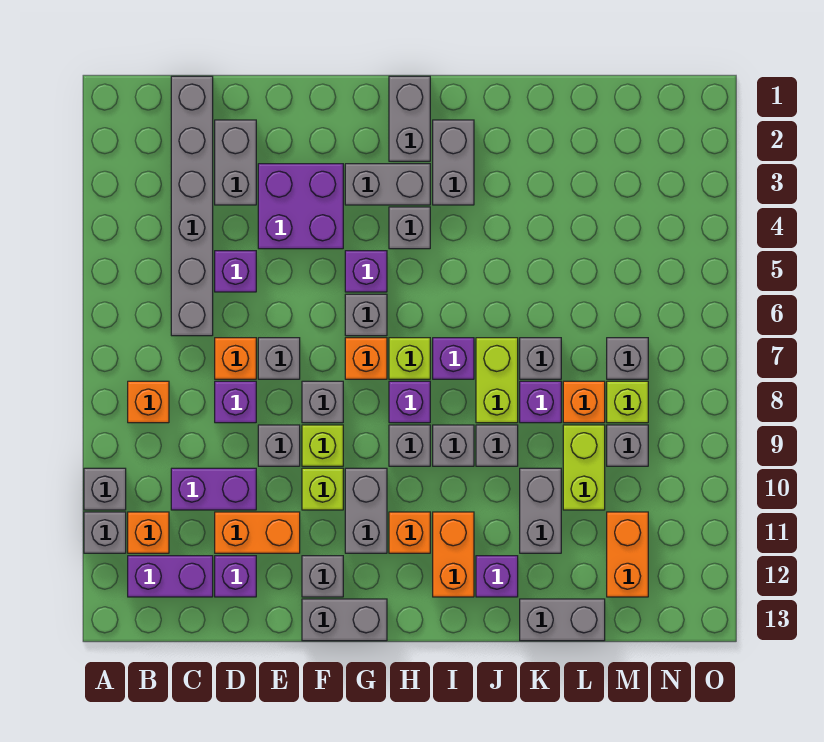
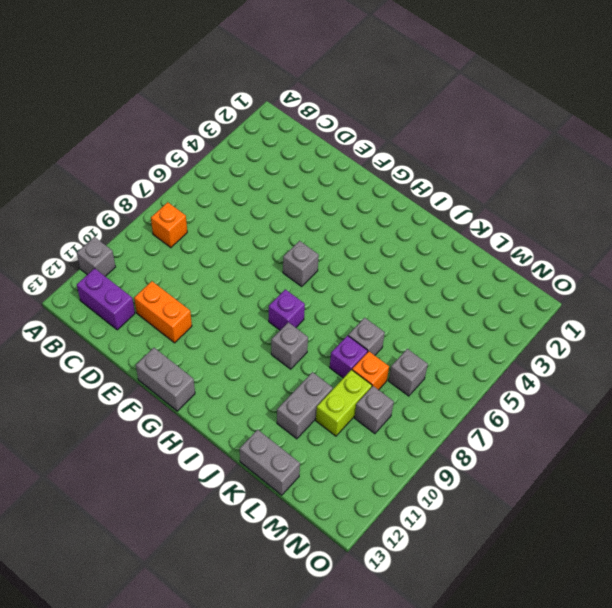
none -> grey brick A10 level 1
none -> orange brick B11 level 1
none -> grey brick C1:C6 level 1
none -> purple brick C10:D10 level 1

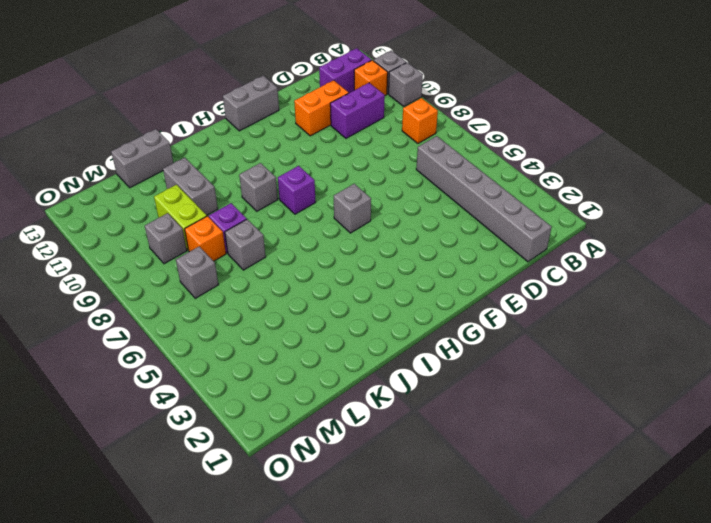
none -> grey brick D2:D3 level 1
none -> purple brick D5 level 1
none -> orange brick D7 level 1
none -> purple brick D8 level 1

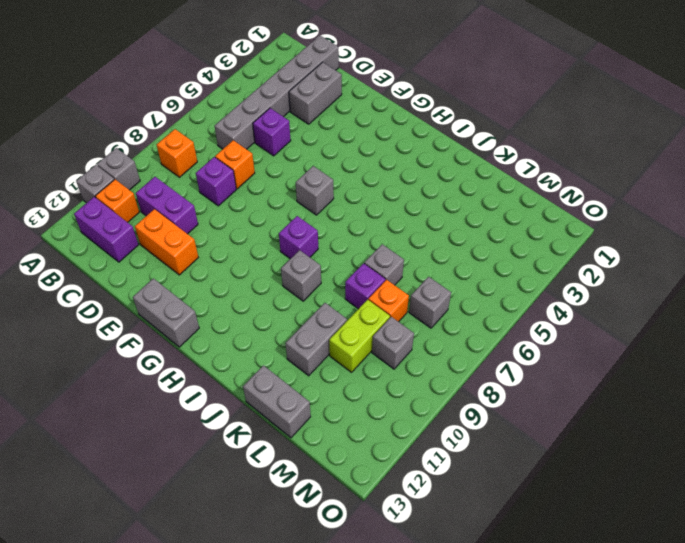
none -> purple brick D12 level 1
none -> purple brick E3:F4 level 1
none -> grey brick E7 level 1
none -> grey brick E9 level 1

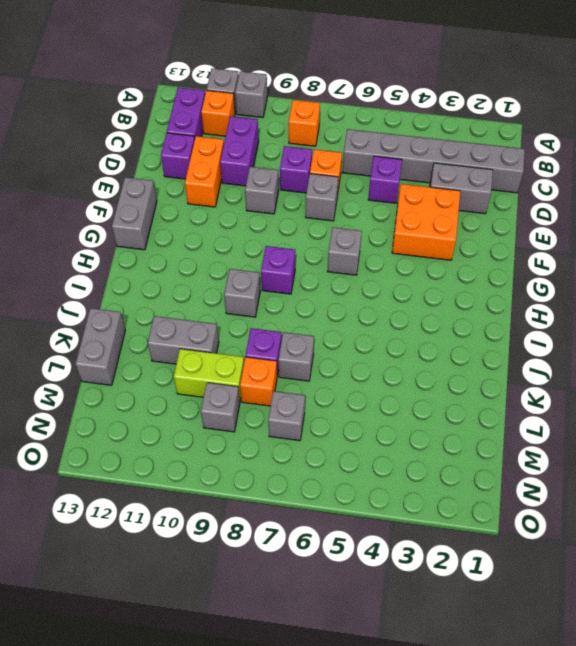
orange brick E3:F4 level 1 -> purple brick E3:F4 level 1
none -> grey brick F8 level 1
none -> lime brick F9 level 1
none -> lime brick F10 level 1
none -> grey brick F12 level 1

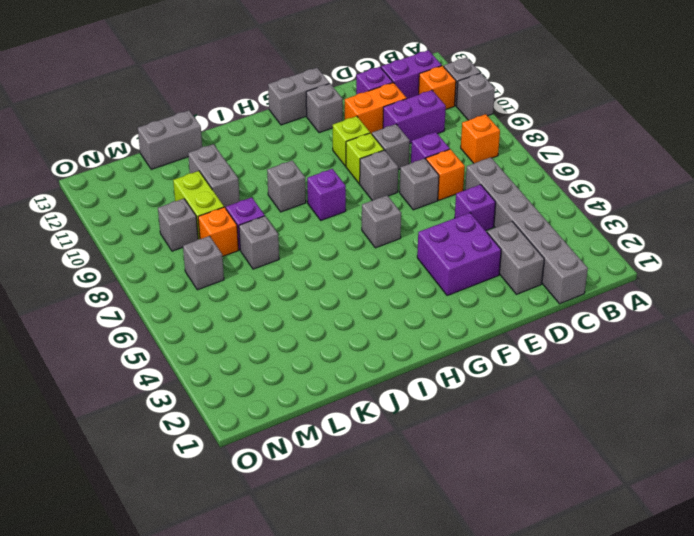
none -> grey brick G3:H3 level 1
none -> purple brick G5 level 1
none -> orange brick G7 level 1
none -> grey brick G10:G11 level 1

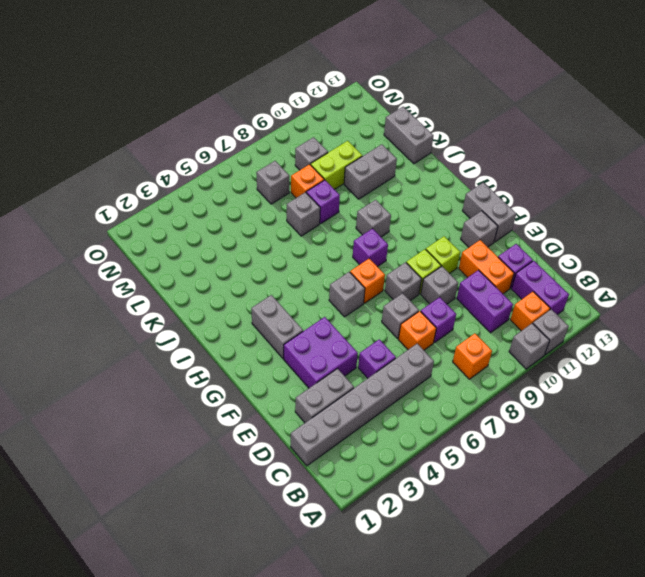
none -> purple brick G5 level 1
none -> grey brick G10:G11 level 1
none -> grey brick H1:H2 level 1
none -> grey brick H4 level 1

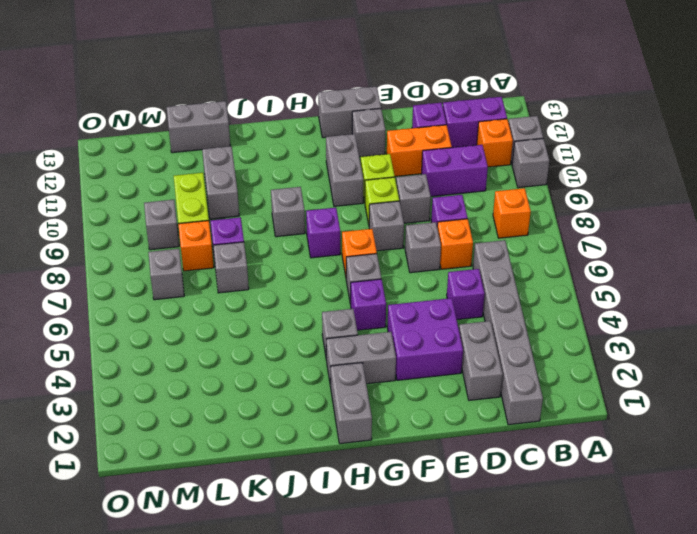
none -> lime brick H7 level 1
none -> grey brick H9 level 1
none -> orange brick H11 level 1
none -> grey brick I2:I3 level 1

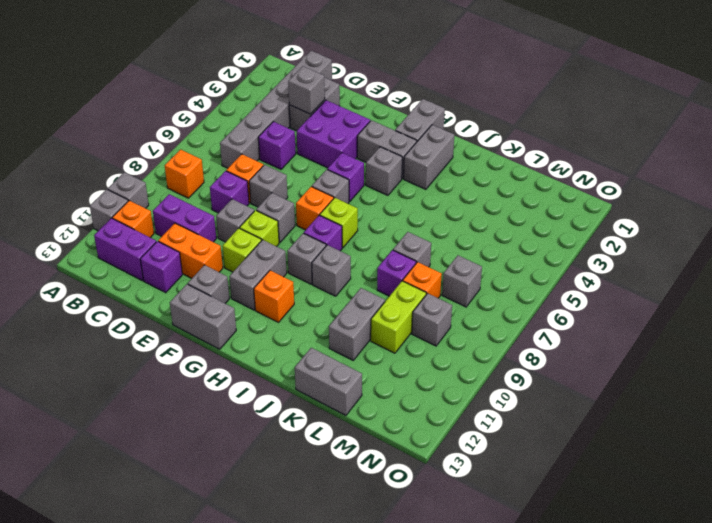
grey brick D3 level 2 -> grey brick J9 level 1
none -> purple brick I7 level 1
none -> orange brick I11:I12 level 1
none -> lime brick J7:J8 level 1
none -> purple brick J12 level 1

